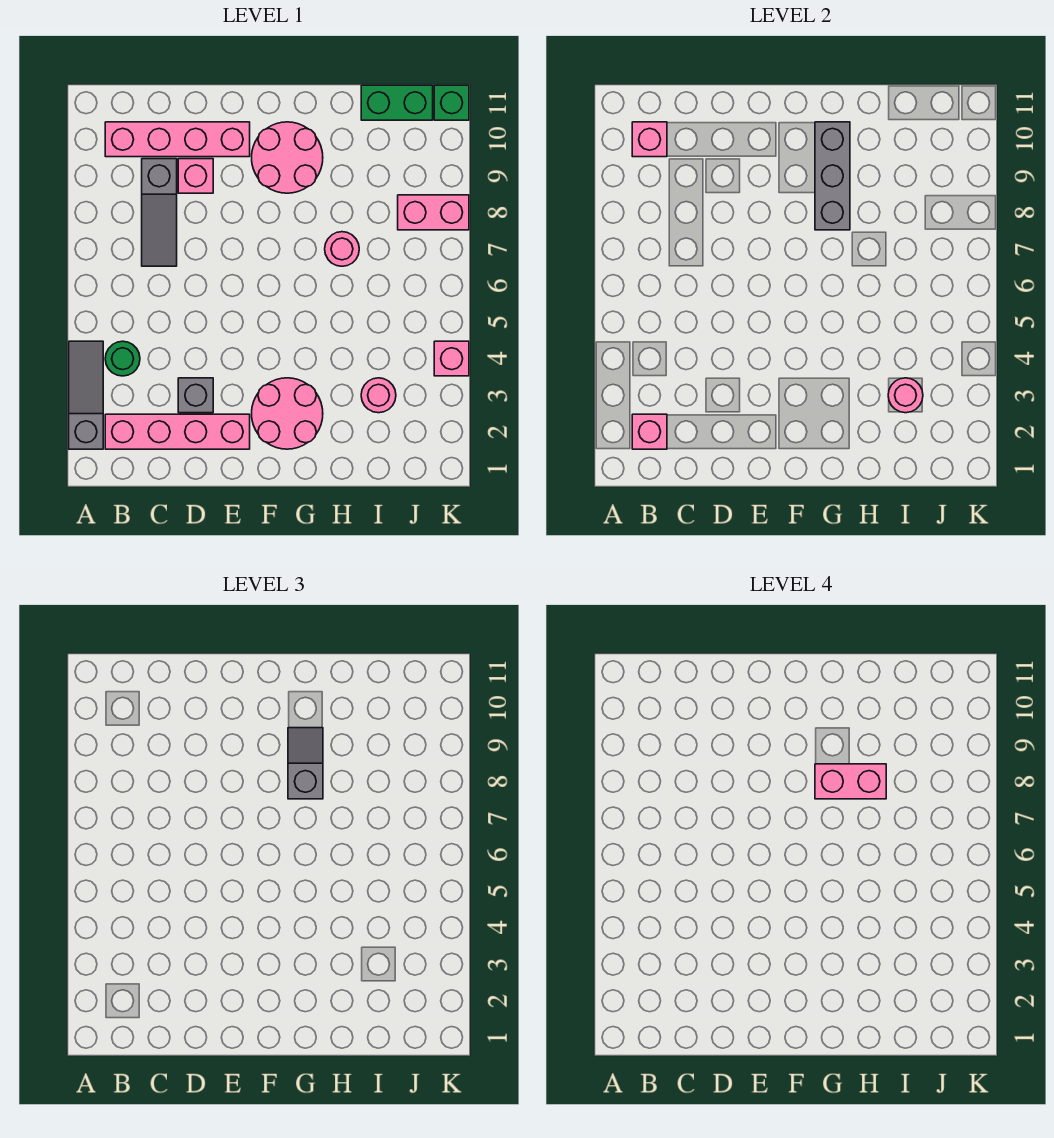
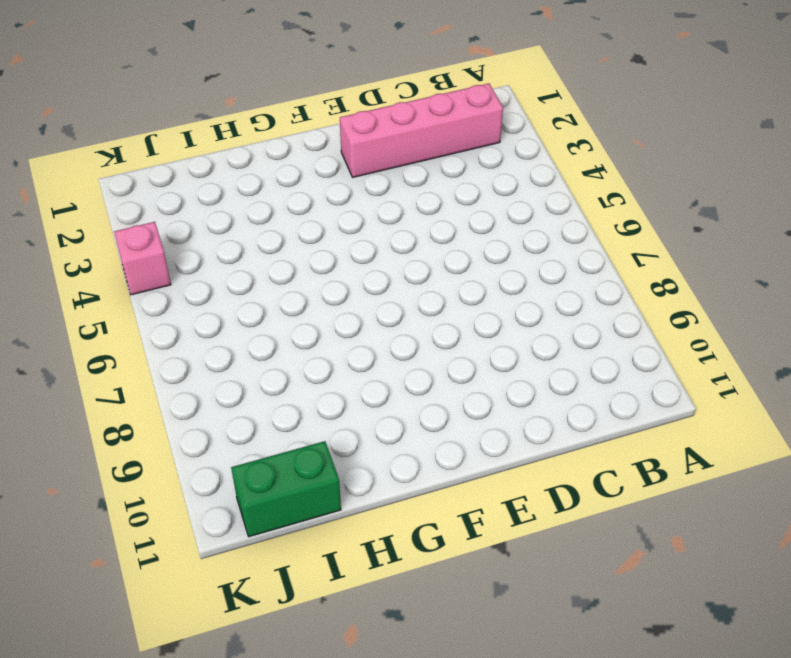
none -> grey slope A2:A4 level 1 top 2
none -> green round brick B4 level 1
none -> pink brick B10:E10 level 1

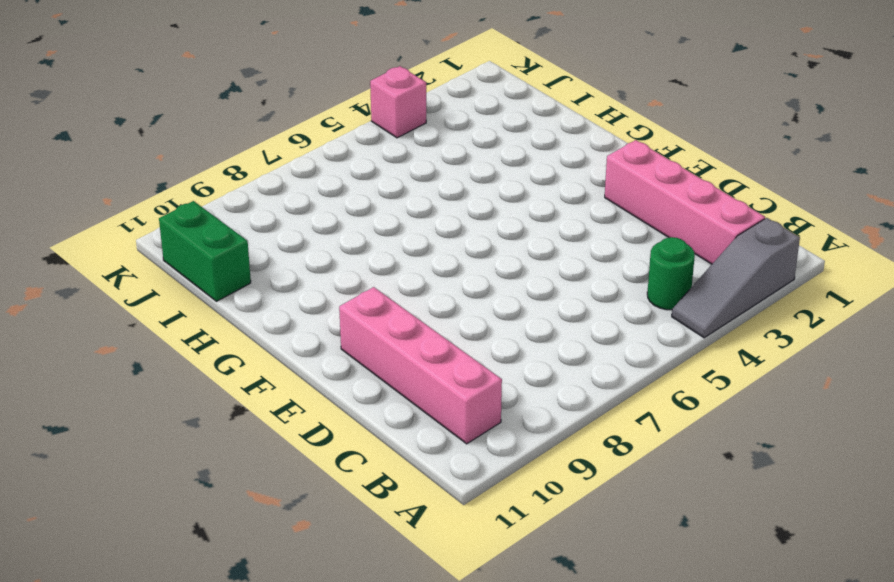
none -> grey slope C7:C9 level 1 top 9
none -> grey brick D3 level 1
none -> pink brick D9 level 1

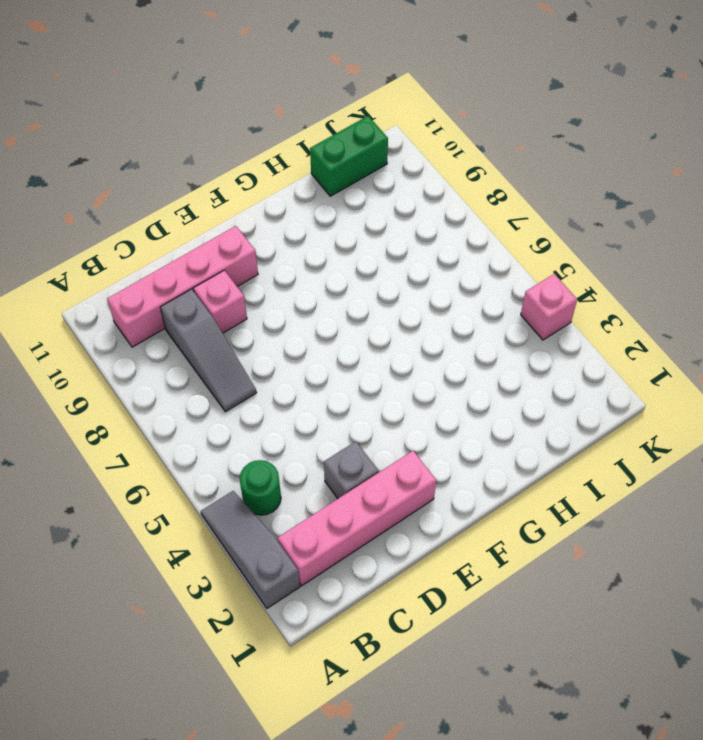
none -> pink round brick F2:G3 level 1
none -> pink round brick F9:G10 level 1
none -> pink round brick H7 level 1

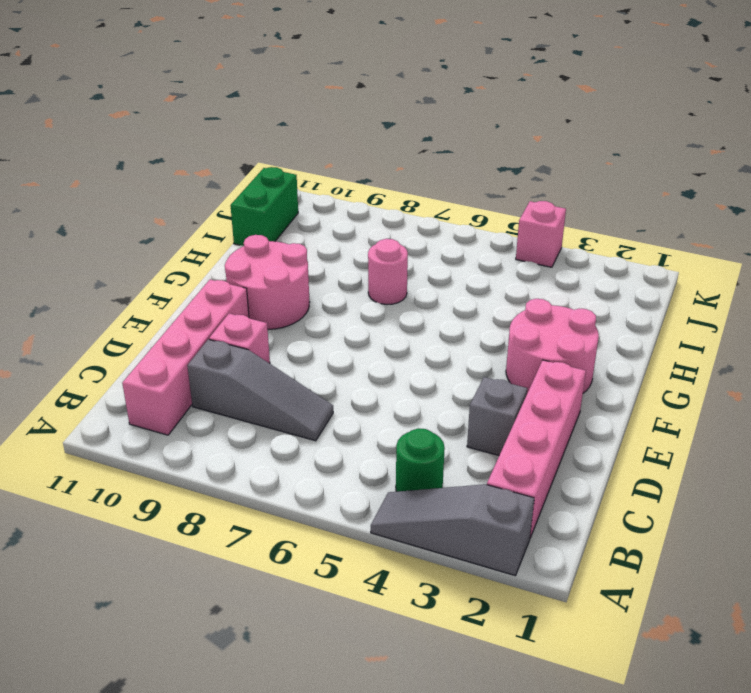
none -> pink round brick I3 level 1
none -> pink brick J8:K8 level 1
none -> green brick K11 level 1

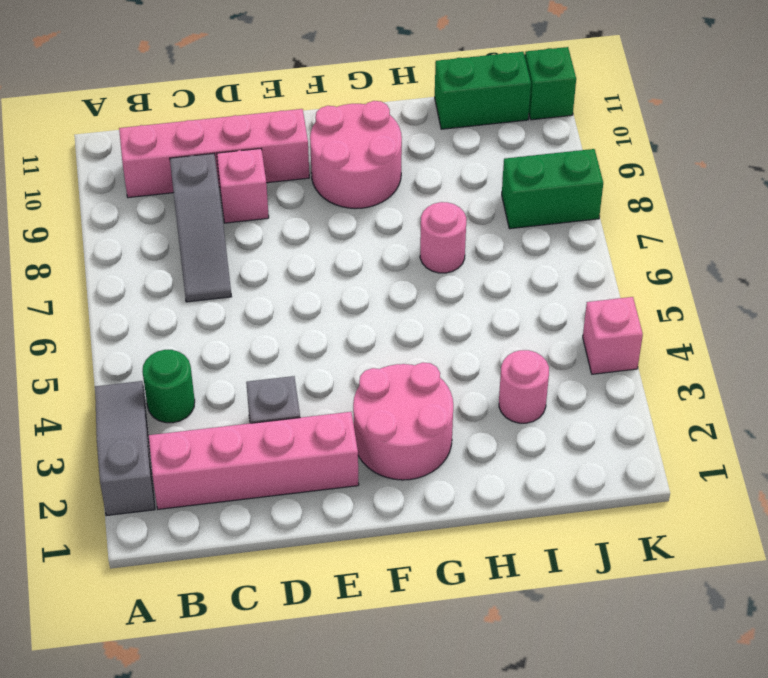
green brick J8:K8 level 1 -> pink brick J8:K8 level 1
none -> pink brick B2 level 2
none -> pink brick B10 level 2
none -> grey brick G8:G10 level 2

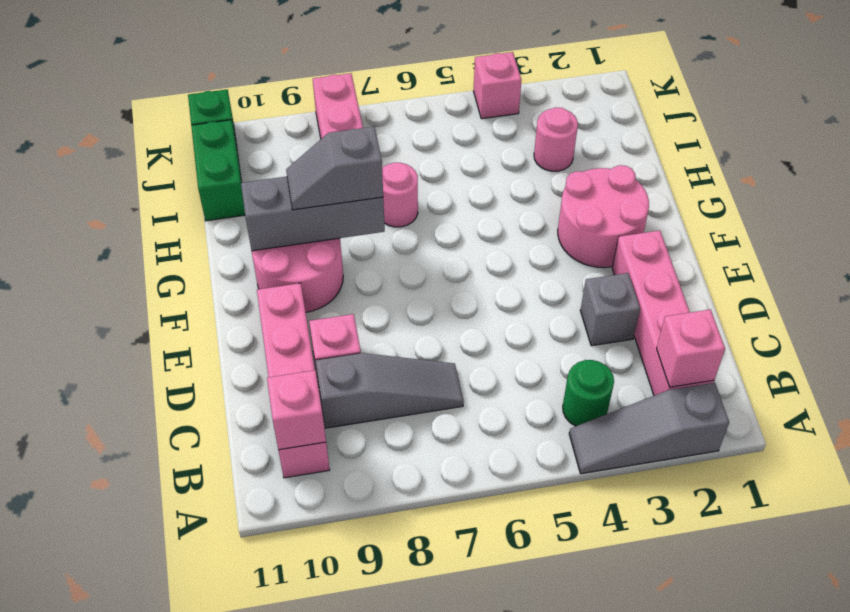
none -> pink round brick I3 level 2
none -> pink brick G8:H8 level 4

